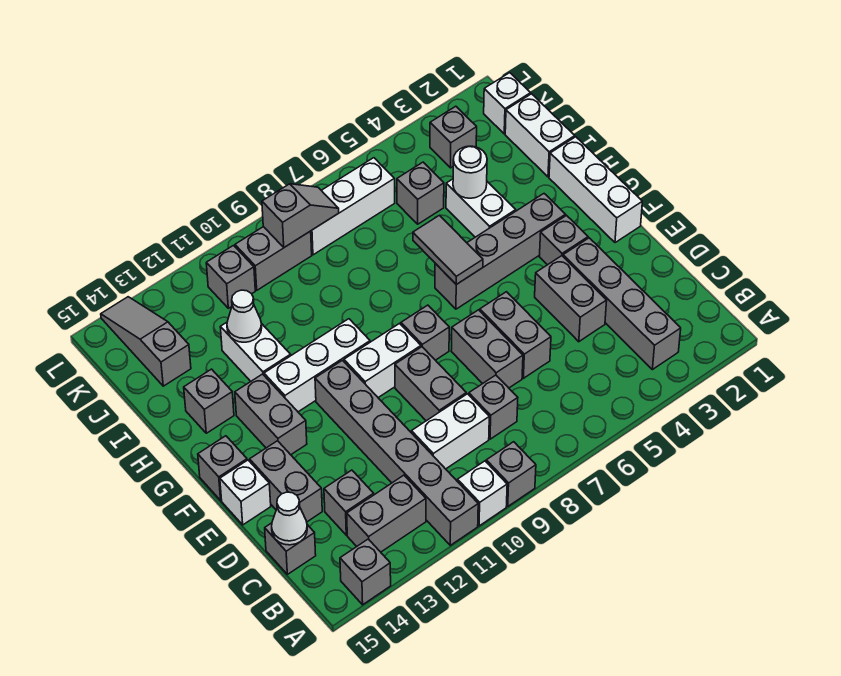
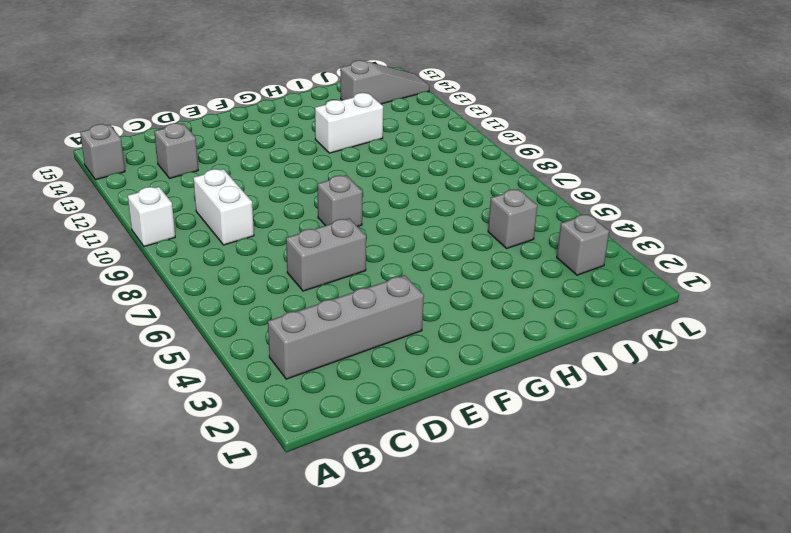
none -> grey brick A9 level 1
none -> grey brick A11:F11 level 1
none -> grey brick B12:B13 level 1
none -> grey brick C8 level 1

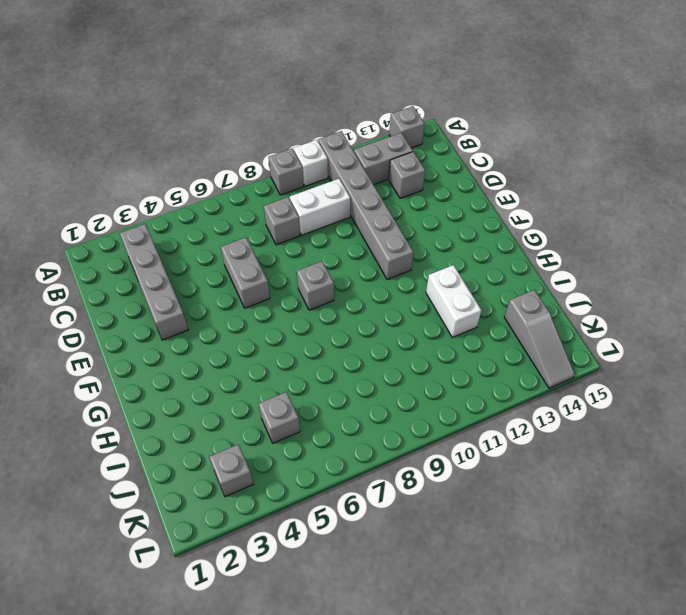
none -> grey brick C15 level 1
none -> grey brick D4:E4 level 1
none -> grey brick D7:E7 level 1
none -> grey brick D9:E9 level 1

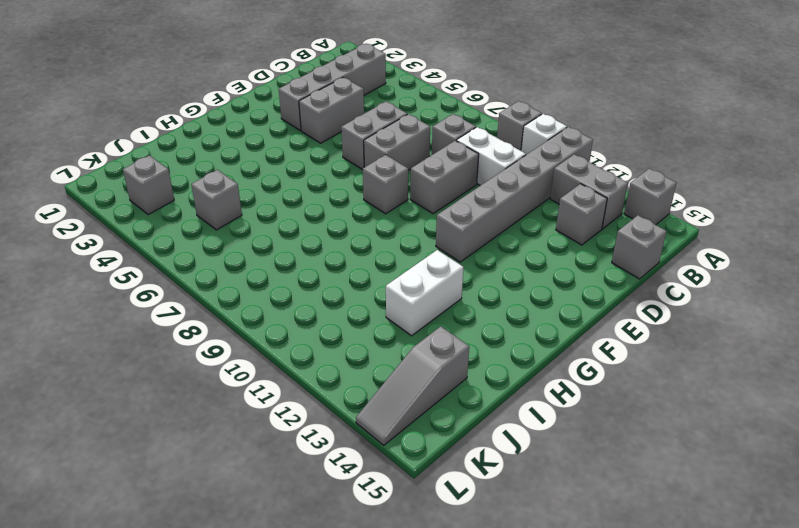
none -> grey brick D14:E14 level 1
none -> white brick E15 level 1
none -> white brick F1:H1 level 1
none -> grey brick F3 level 1

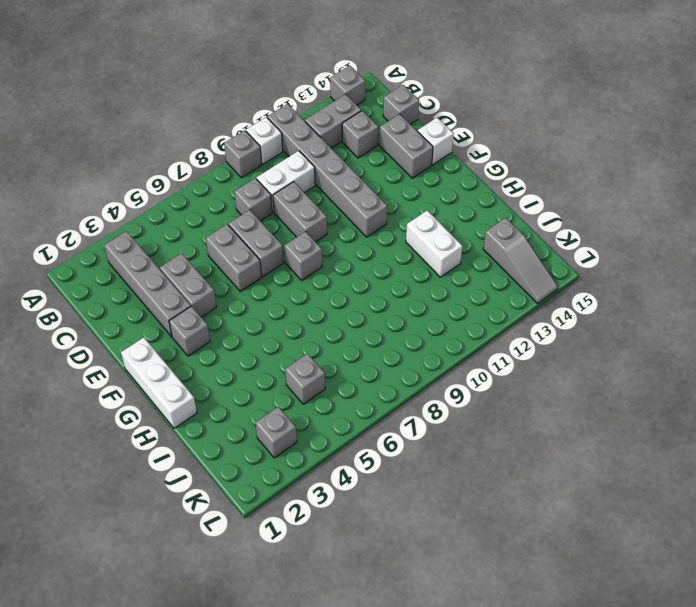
none -> white brick F9:F10 level 1
none -> grey brick F13:G13 level 1
none -> grey brick F15 level 1
none -> grey brick G3:G6 level 1

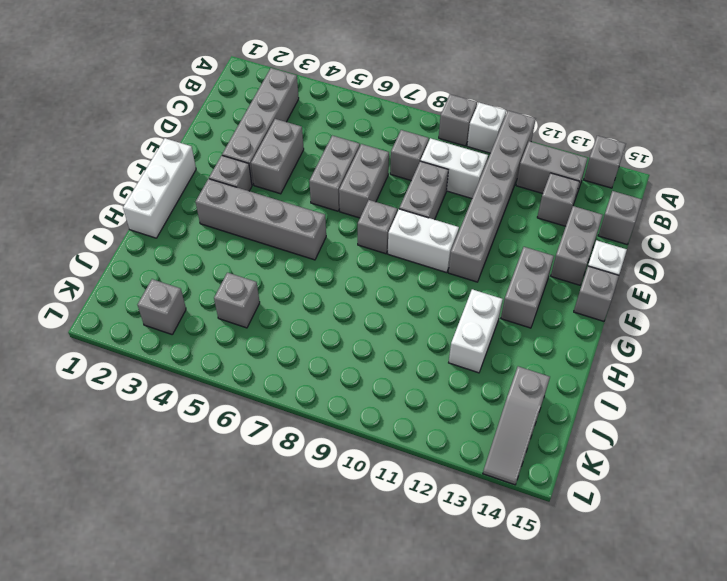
none -> white brick G10:G12 level 1
none -> white brick H4:I4 level 1
none -> grey brick H14 level 1
none -> white brick I1:J1 level 1

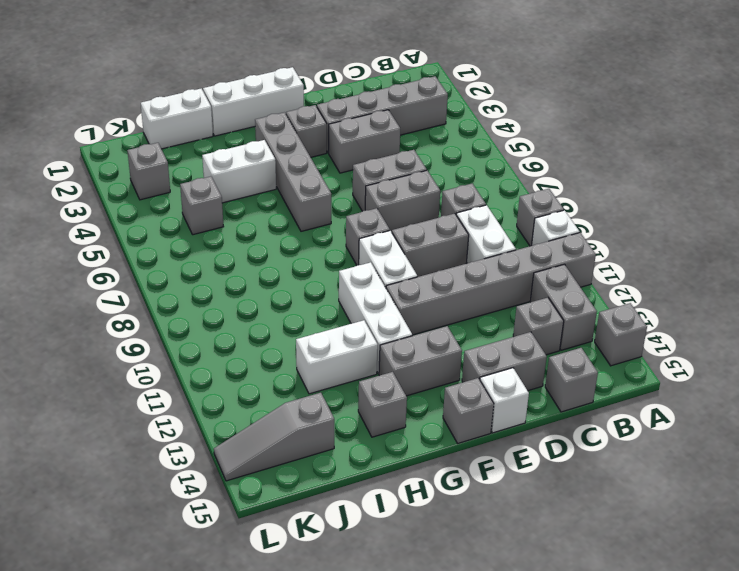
none -> white brick K1 level 1
none -> white brick K6:K8 level 1
none -> grey brick K9:K10 level 1
none -> grey brick K11 level 1

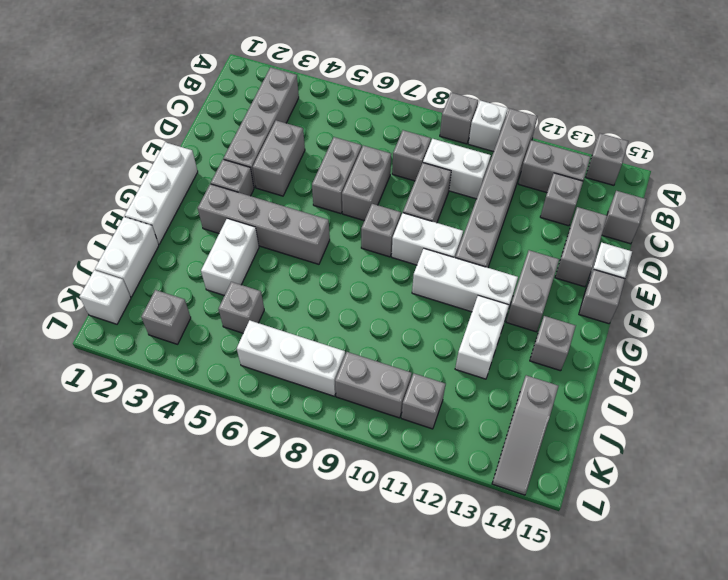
none -> white cone C15 level 2
none -> grey tile G6:H6 level 2
none -> white round brick I4 level 2
none -> white cone I12 level 2

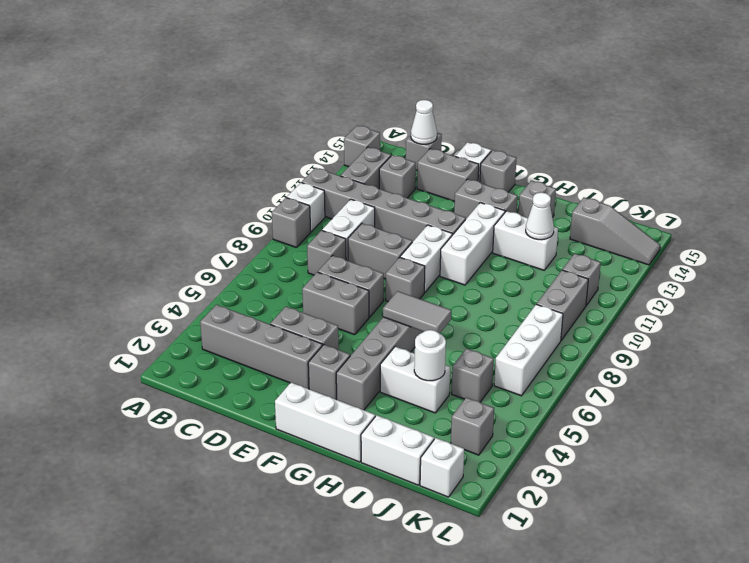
none -> grey slope K8:K9 level 2 top 9

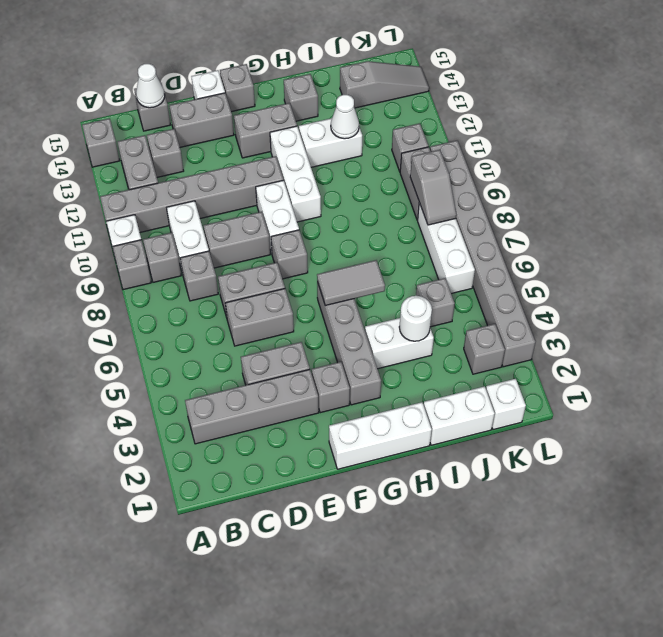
grey brick B9 level 1 -> none
grey brick L3:L10 level 1 -> none

